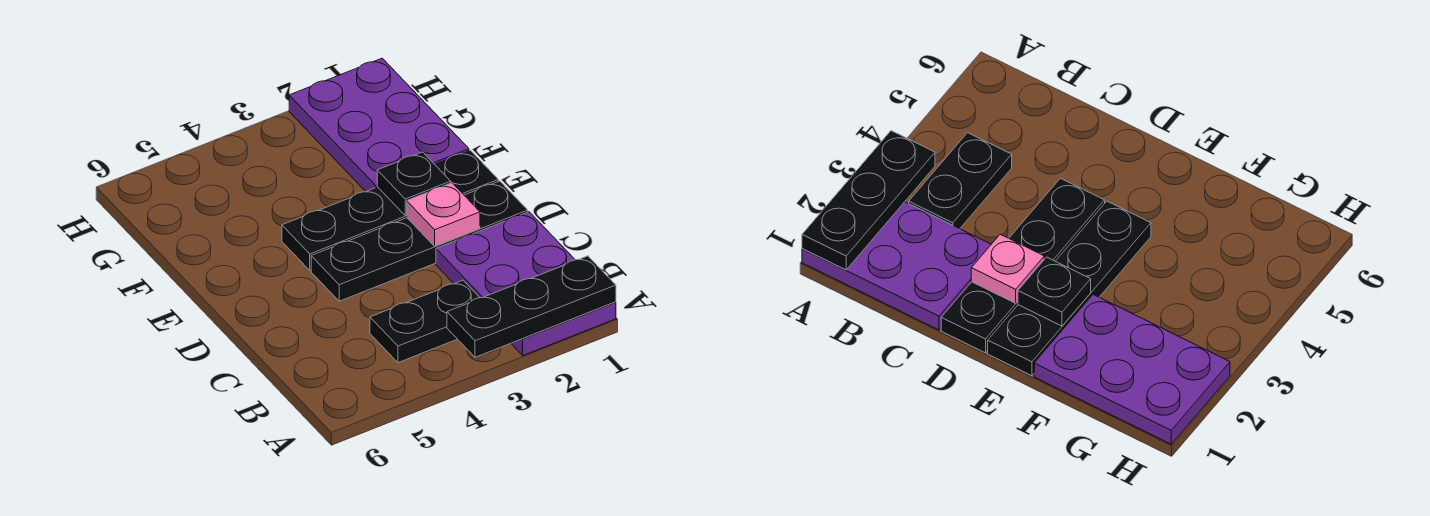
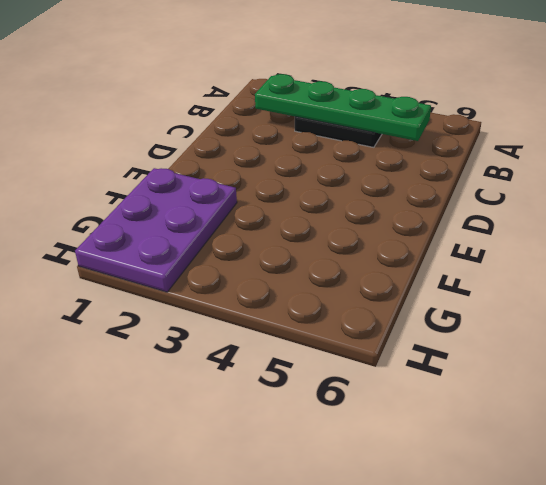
green plate B2:B5 level 2 -> none
none -> purple plate A1:C2 level 1
none -> black plate D1:D4 level 1

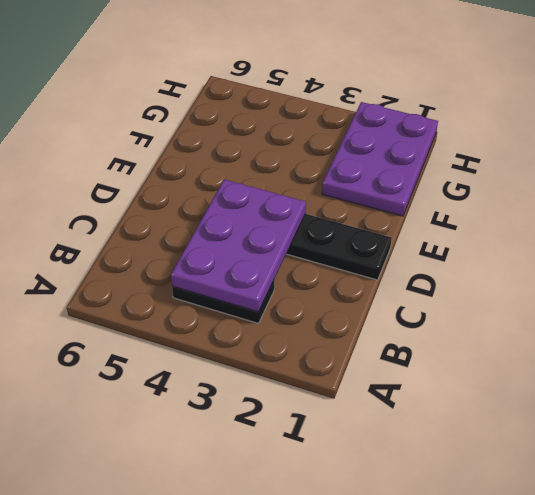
purple plate B3:D4 level 2 -> purple plate A1:C2 level 1
none -> black plate E1:E4 level 1
none -> black plate A1:A3 level 2

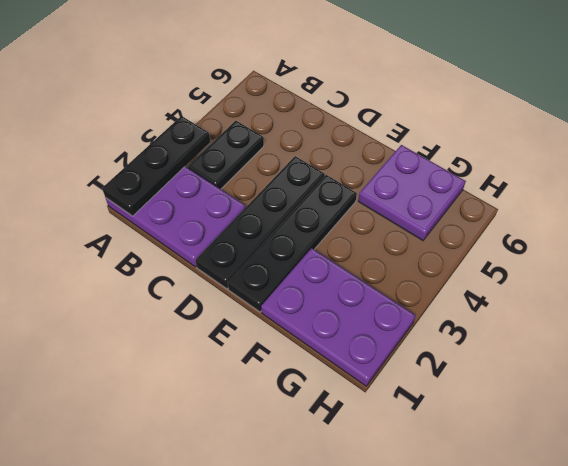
purple plate F5:G6 level 1 -> none
none -> pink plate D2 level 2
none -> black plate E2 level 2

